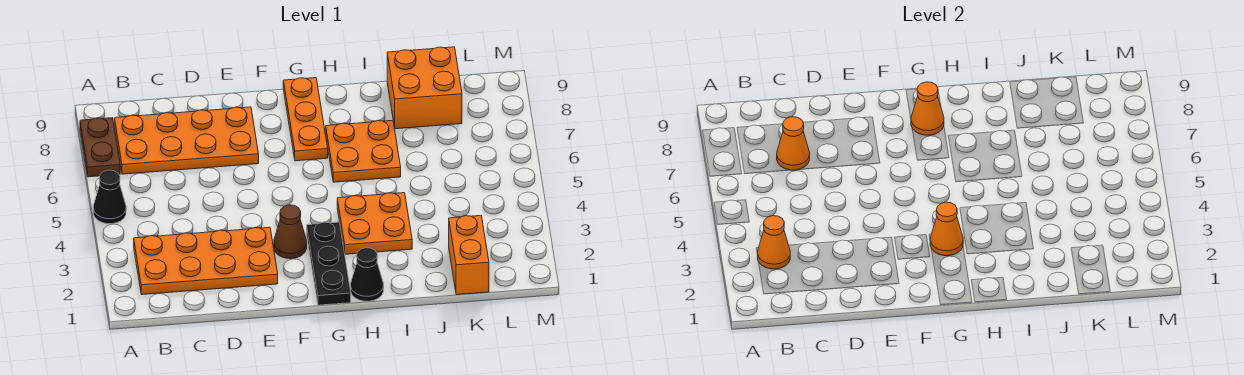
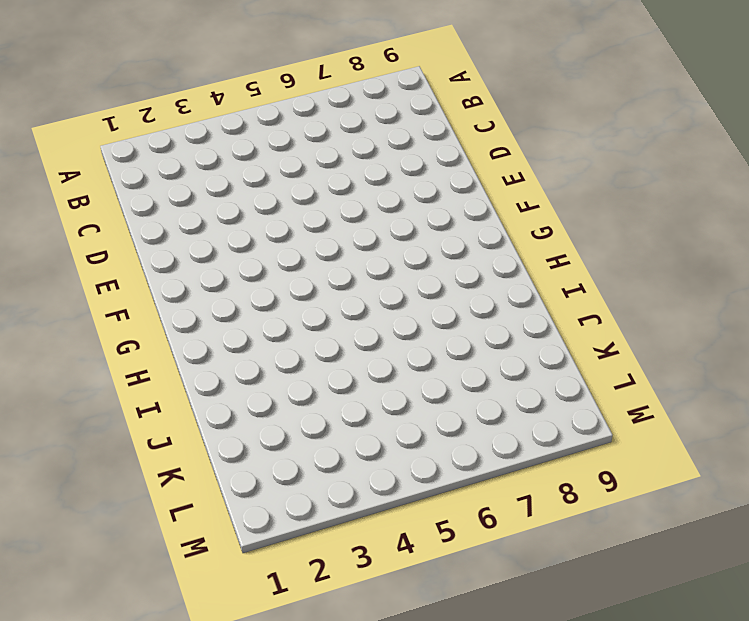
none -> black cone A5 level 1
none -> brown plate A7:A8 level 1
none -> orange plate B2:E3 level 1

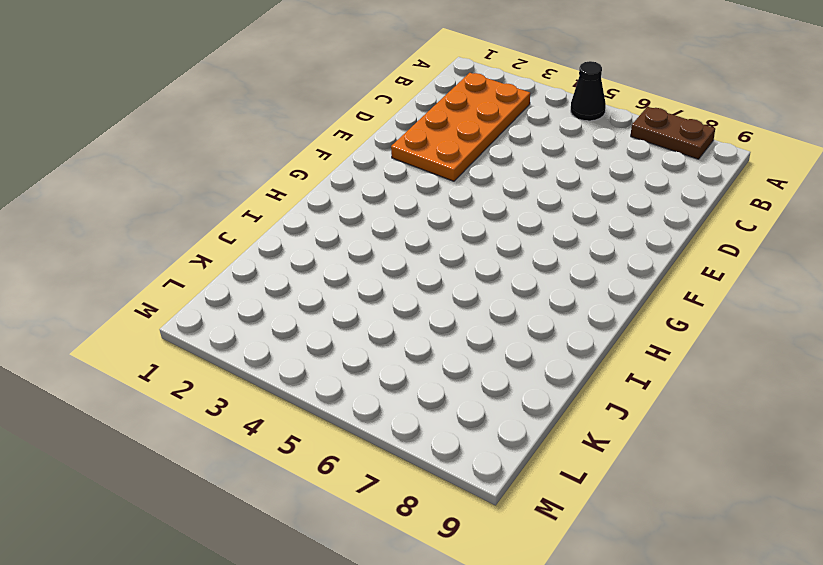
none -> orange plate B7:E8 level 1
none -> brown cone F3 level 1
none -> black plate G1:G3 level 1

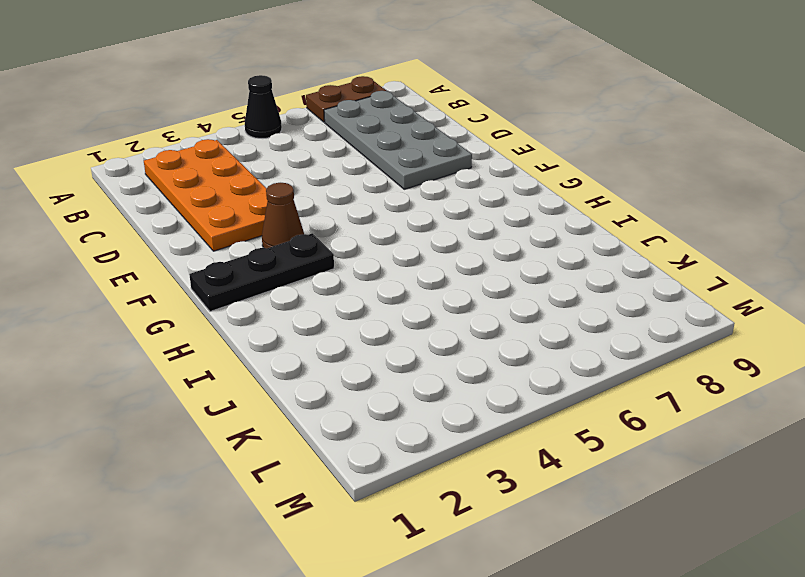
grey plate B7:E8 level 1 -> orange plate B7:E8 level 1
none -> orange plate G7:G9 level 1
none -> black cone H1 level 1
none -> orange plate H3:I4 level 1

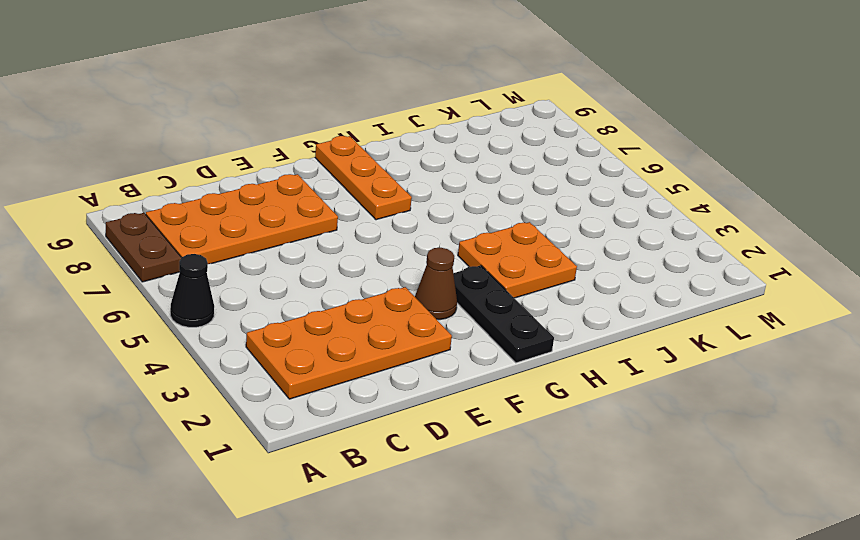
none -> black cone H1 level 1
none -> orange plate H6:I7 level 1
none -> orange brick J8:K9 level 1

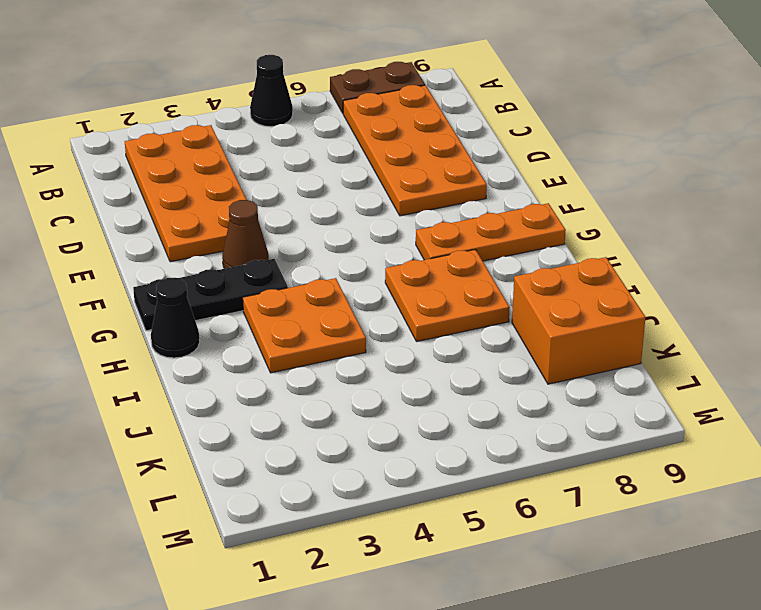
none -> orange brick K1:K2 level 1
none -> orange cone B3 level 2
none -> orange cone C7 level 2

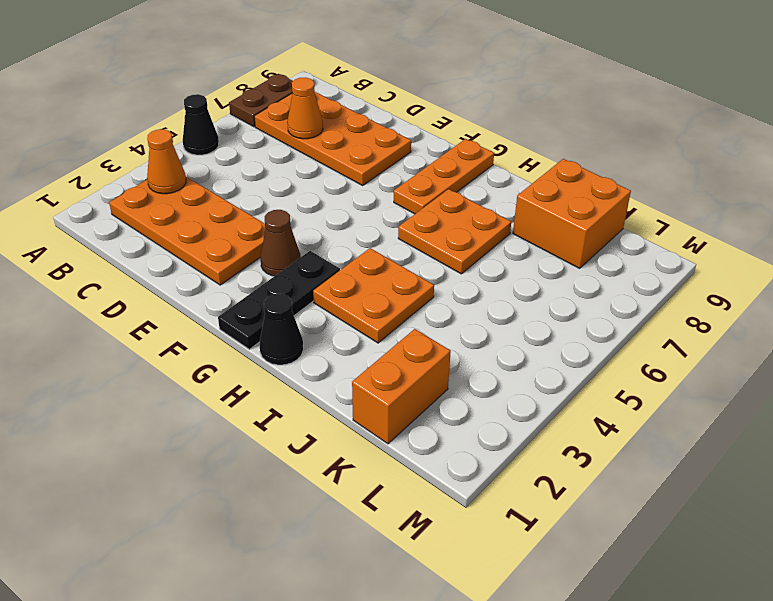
none -> orange cone G3 level 2
none -> orange cone G8 level 2

